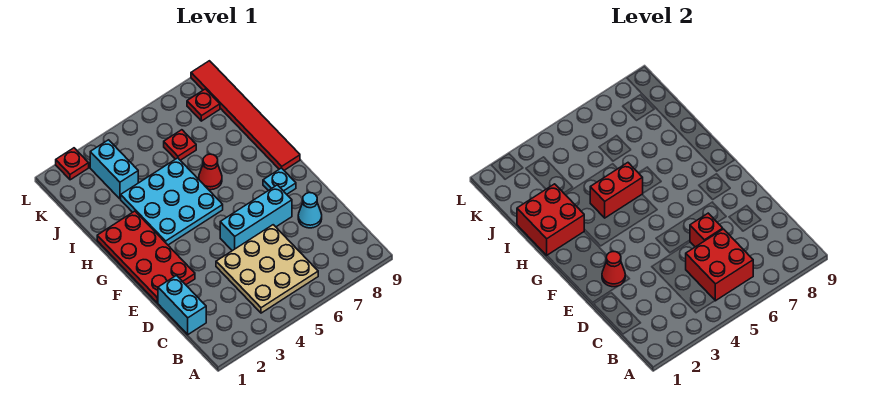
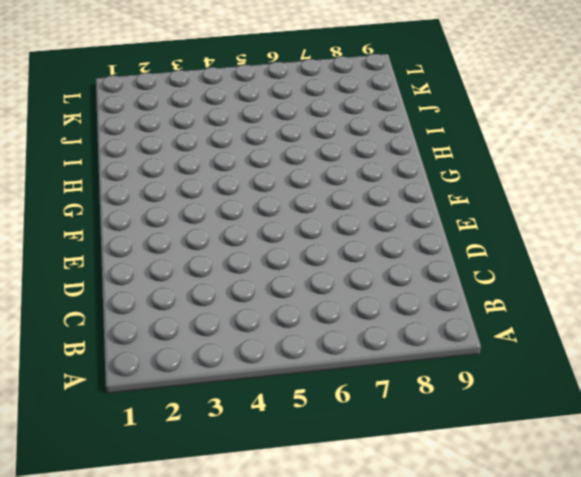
none -> tan plate B4:D6 level 1
none -> cyan brick C1:D1 level 1
none -> cyan cone D8 level 1

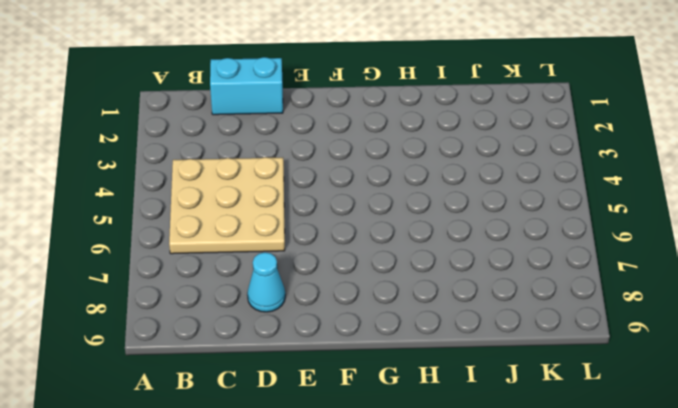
none -> red plate E1:H2 level 1
none -> cyan brick E5:E7 level 1
none -> cyan plate F8 level 1

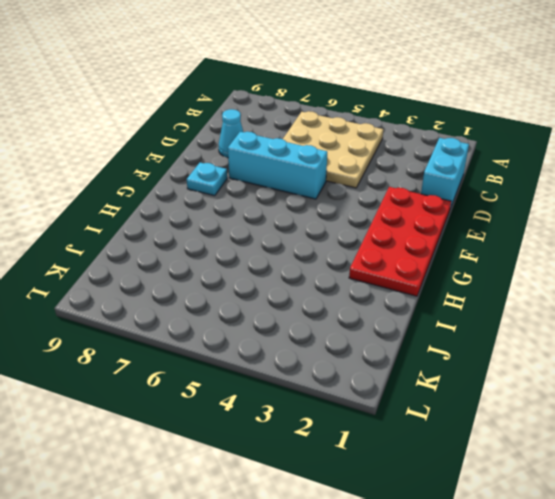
none -> cyan plate G3:I5 level 1
none -> red tile G9:L9 level 1
none -> red cone H6 level 1

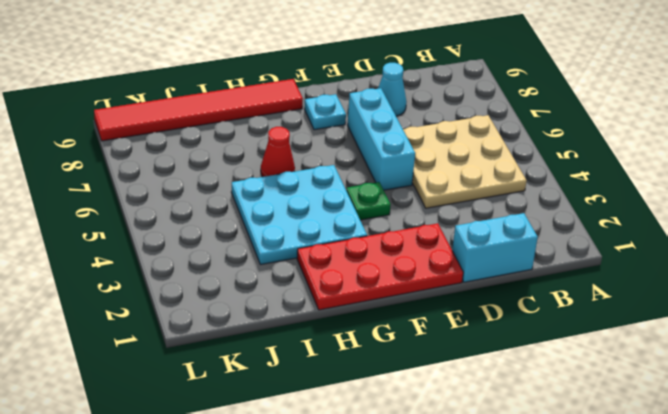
green plate F4 level 1 -> none
none -> cyan brick J3:K3 level 1
none -> red plate J6 level 1
none -> red plate K8 level 1

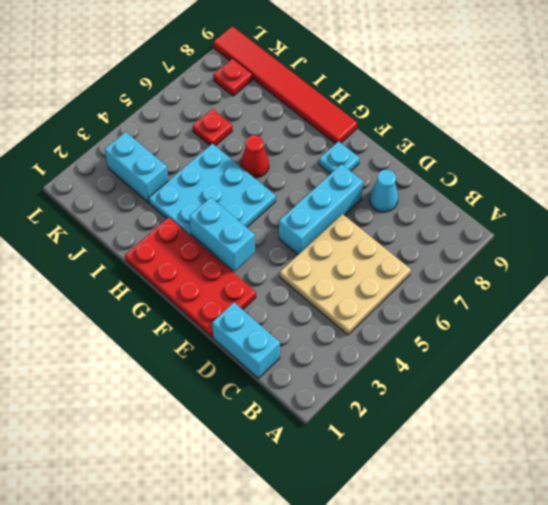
cyan brick F3:G3 level 2 -> none
none -> red plate L2 level 1
none -> red brick B5:C6 level 2
none -> red brick D6 level 2

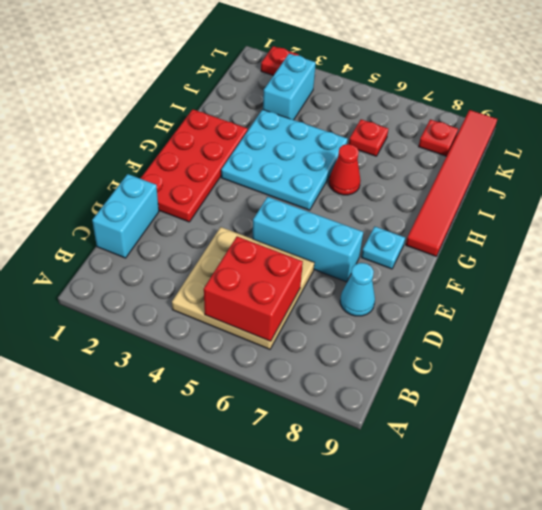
none -> red brick D6 level 2
none -> red cone E2 level 2
none -> red brick H1:I2 level 2

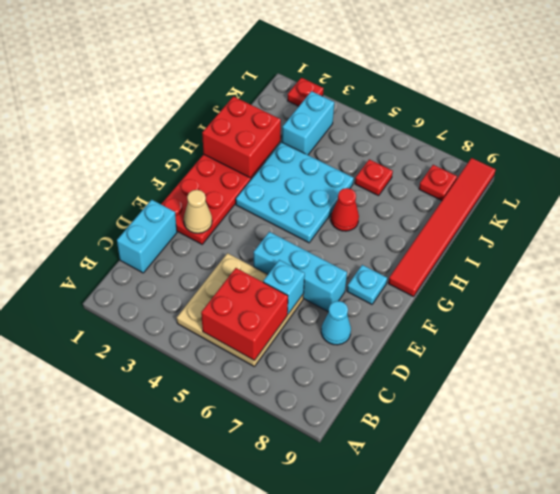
cyan brick D6 level 2 -> red brick D6 level 2
tan cone E2 level 2 -> red cone E2 level 2
none -> red brick H4:H5 level 2

